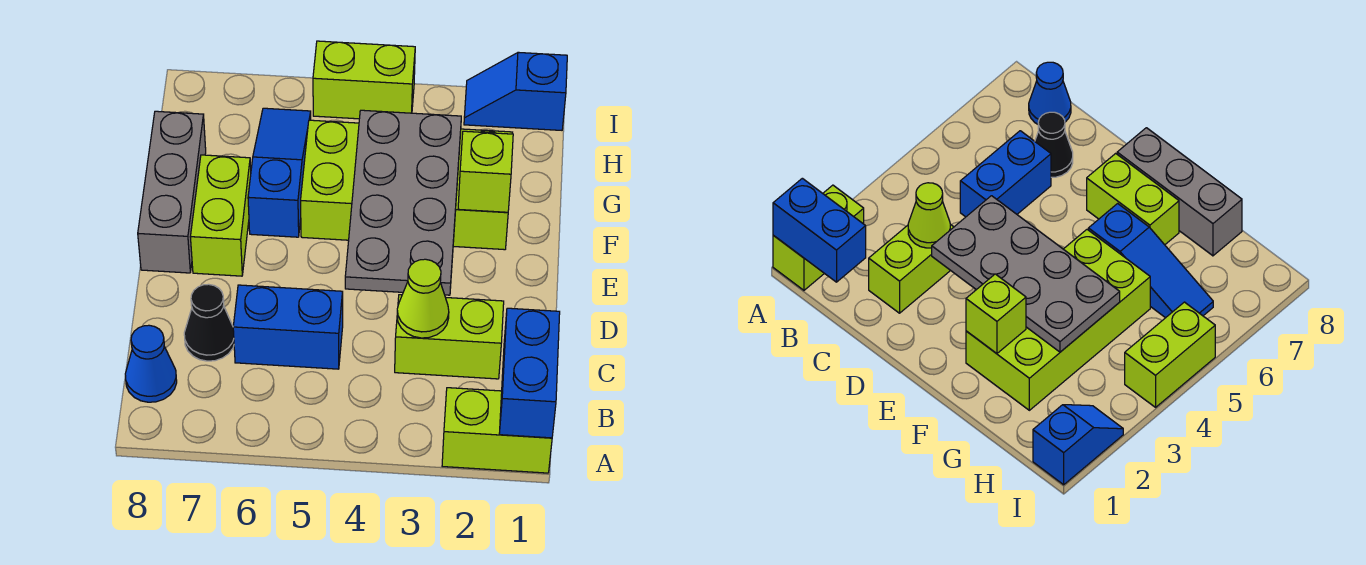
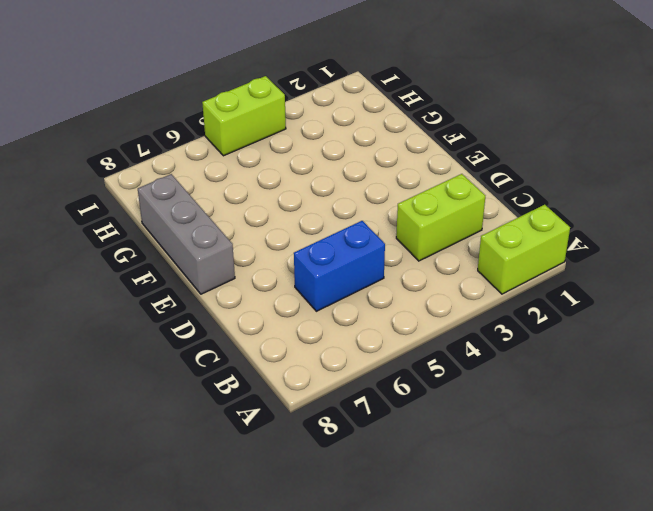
none -> blue cone B8 level 1
none -> black cone C7 level 1
none -> lime brick E7:F7 level 1

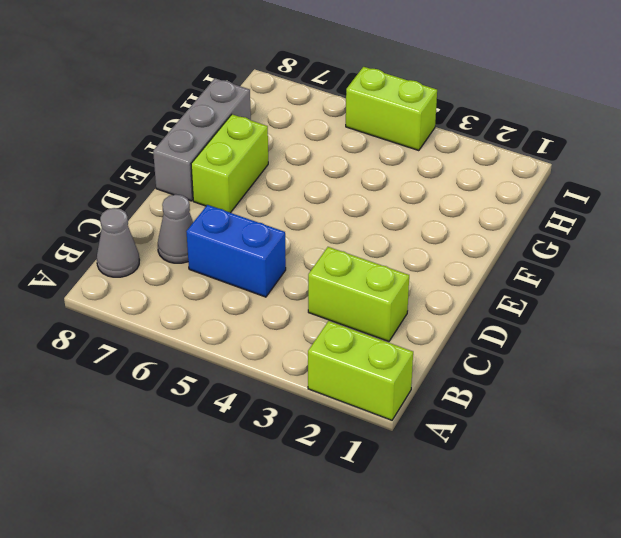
grey cone B8 level 1 -> blue cone B8 level 1
grey cone C7 level 1 -> black cone C7 level 1
none -> lime brick F2:G5 level 1
none -> blue slope F6:H6 level 1 top F
none -> blue slope I1:I2 level 1 top 1

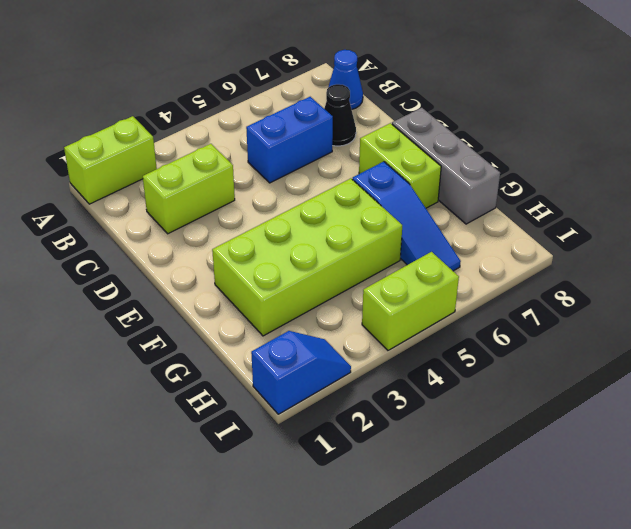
none -> blue brick A1:B1 level 2
none -> lime cone C3 level 2
none -> grey plate D3:G4 level 2

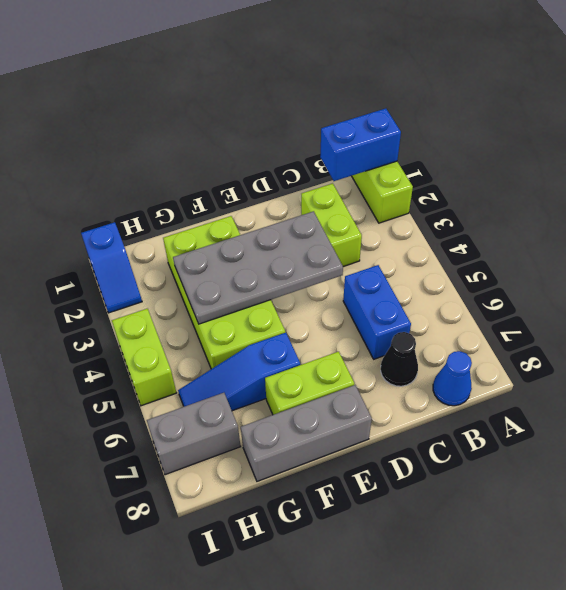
grey brick H7:I7 level 1 -> none
none -> lime cone C3 level 2
none -> lime brick F2 level 2

